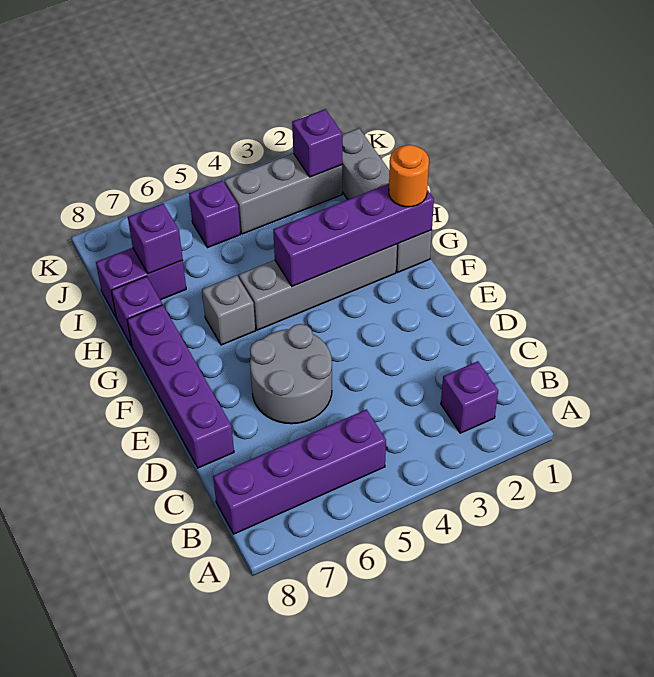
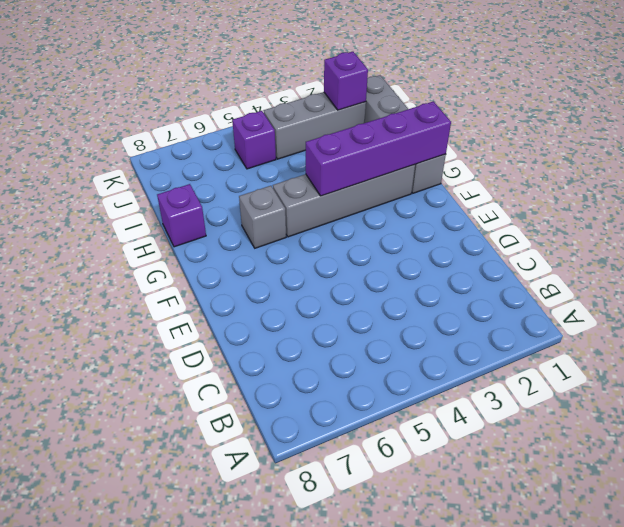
none -> purple brick B2 level 1
none -> purple brick B5:B8 level 1
none -> grey round brick D5:E6 level 1

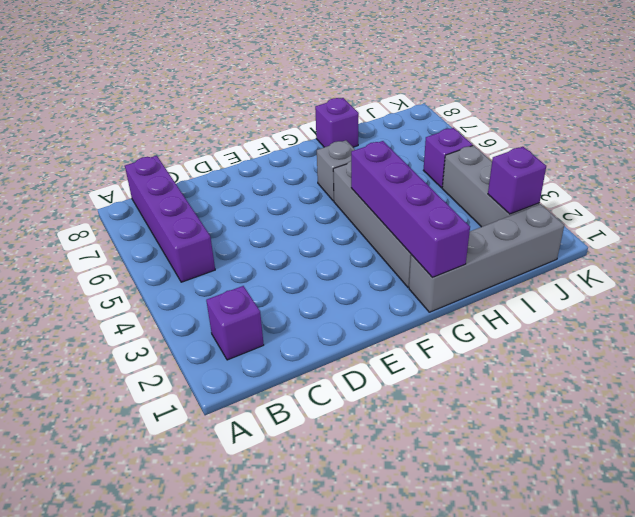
none -> grey round brick D5:E6 level 1
none -> purple brick D8:G8 level 1
none -> purple brick I7:I8 level 1

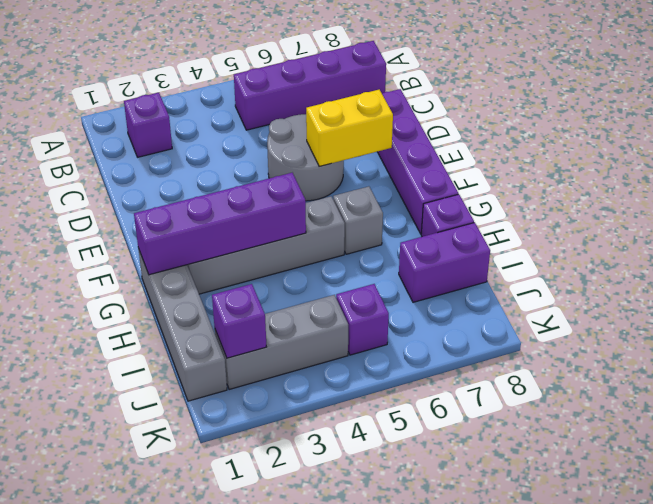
yellow brick E6:E7 level 2 -> none
none -> purple brick I7 level 2
none -> orange round brick G1 level 3

